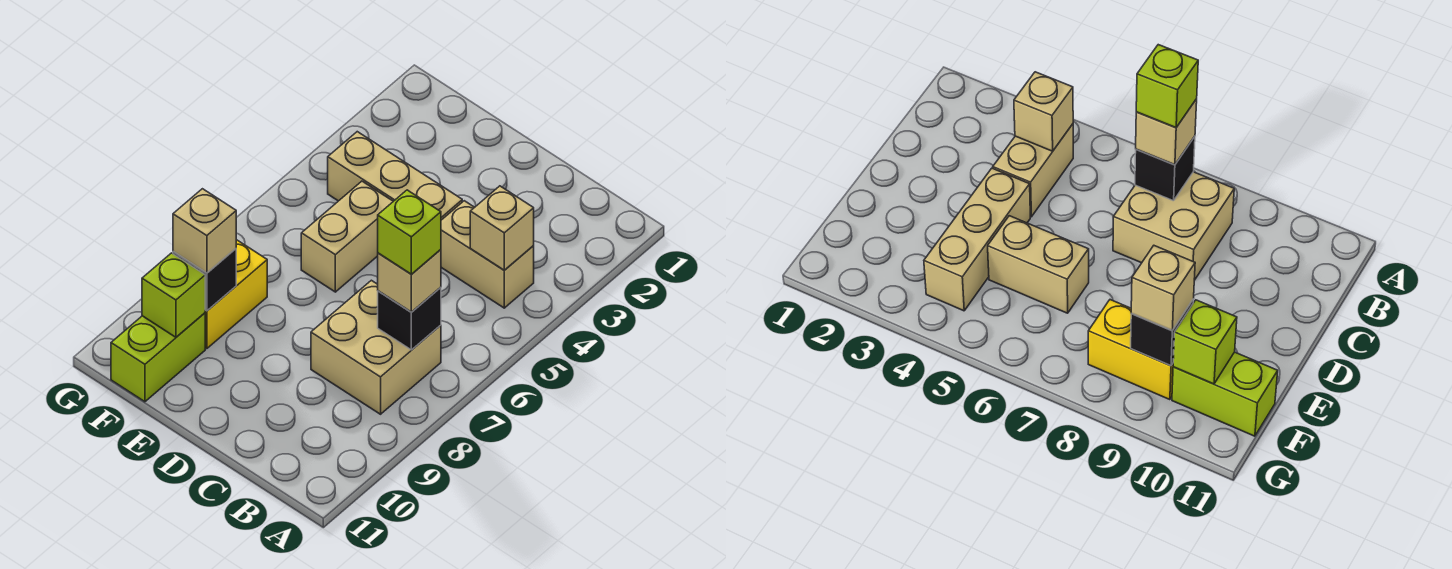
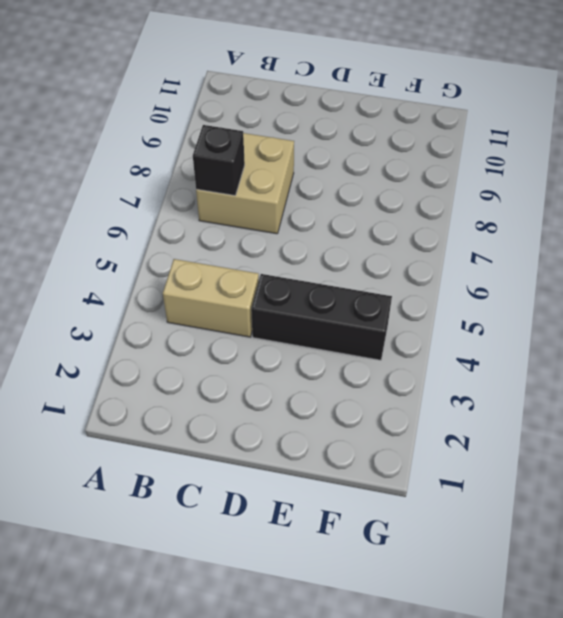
black brick D4:F4 level 1 -> tan brick D4:F4 level 1
none -> tan brick E5:E6 level 1
none -> yellow brick F8:F9 level 1
none -> lime brick F10:F11 level 1

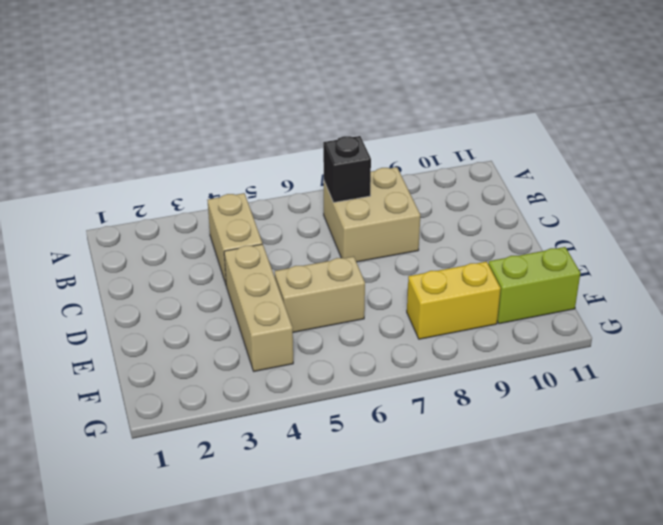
none -> tan brick B4 level 2
none -> black brick F9 level 2
none -> lime brick F10 level 2

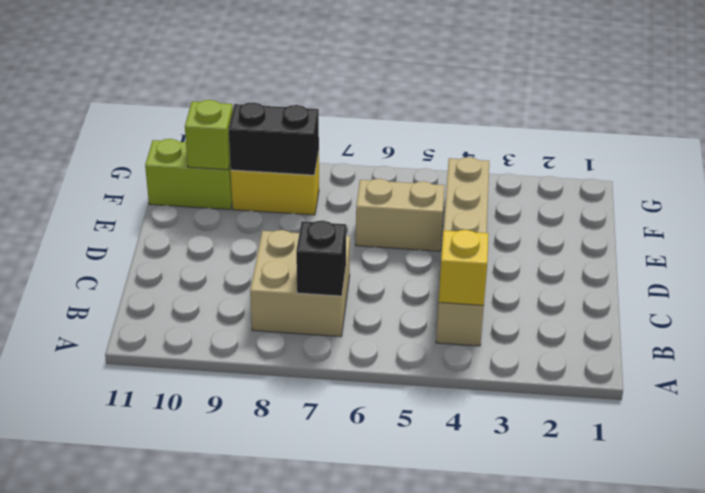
yellow brick B4 level 2 -> tan brick B4 level 2
black brick F8:F9 level 2 -> black brick F9 level 2
none -> tan brick B7 level 3
none -> tan brick F9 level 3
none -> lime brick B7 level 4

